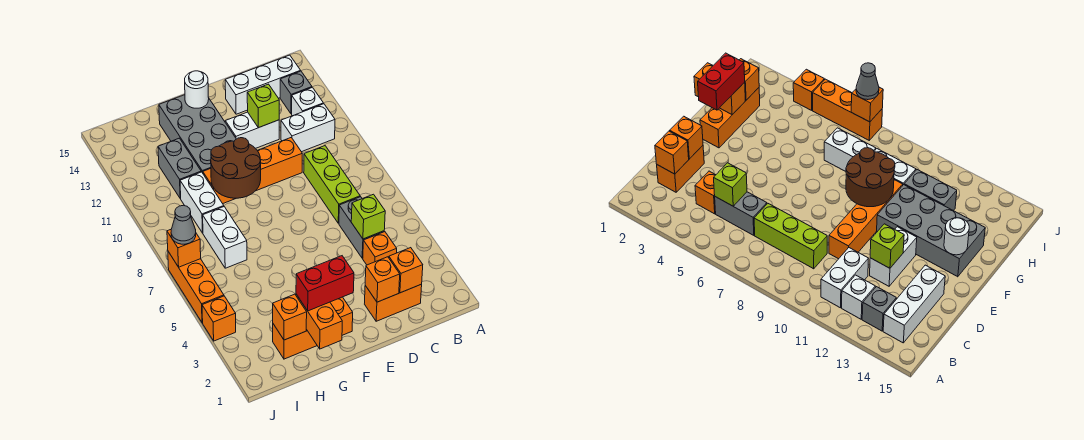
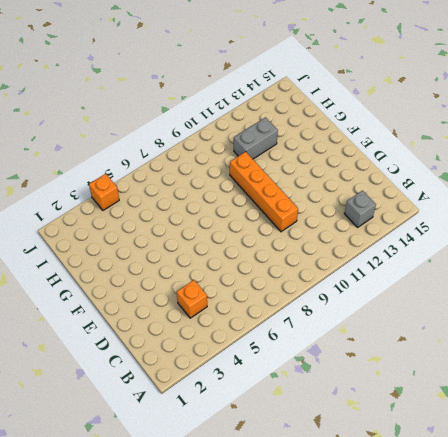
none -> white brick B11:C11 level 1
none -> white brick B12 level 1
none -> white brick B14:D14 level 1

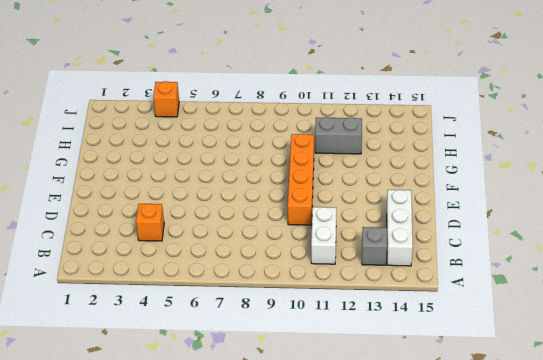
none -> white brick B12 level 1
none -> orange brick C2:D2 level 1
none -> grey brick C5:C6 level 1

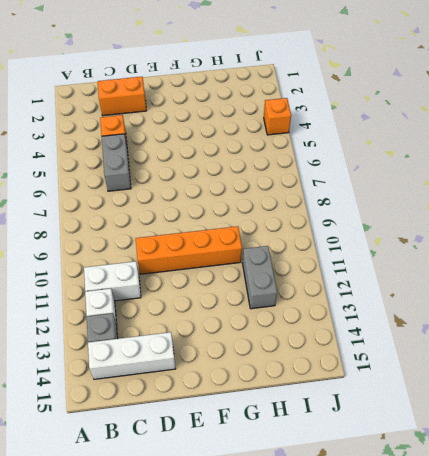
none -> lime brick C7:C9 level 1
none -> white brick D12:E12 level 1
none -> orange brick F2:H2 level 1

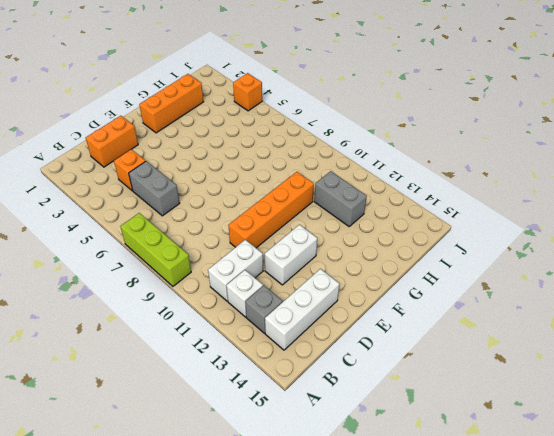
lime brick A7:A9 level 1 -> lime brick C7:C9 level 1
none -> grey brick F11:G14 level 1
none -> white brick H7:H8 level 1
none -> white brick H9:H10 level 1

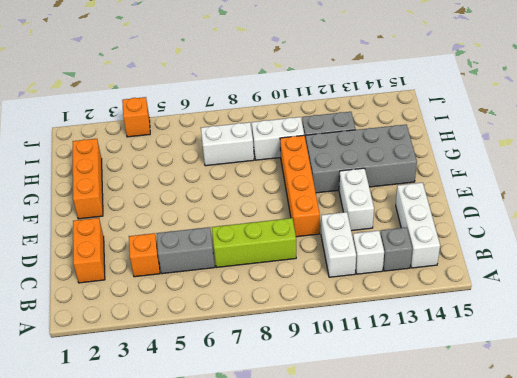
none -> orange brick J5:J7 level 1
none -> orange brick C2 level 2
none -> lime brick C5 level 2

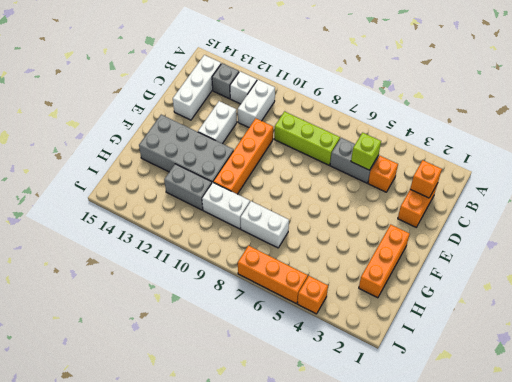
none -> orange brick D2 level 2
none -> lime brick D12 level 2
none -> brown round brick F9:G10 level 2

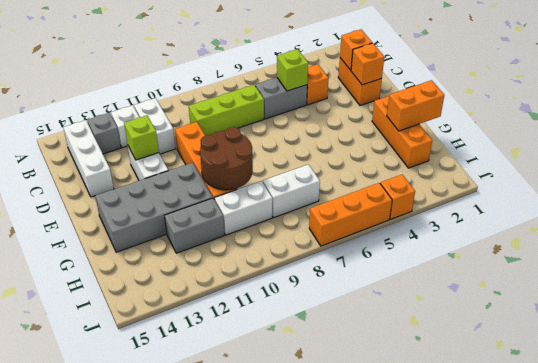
none -> white round brick F14 level 2
none -> orange brick H2 level 2
none -> orange brick J7 level 2

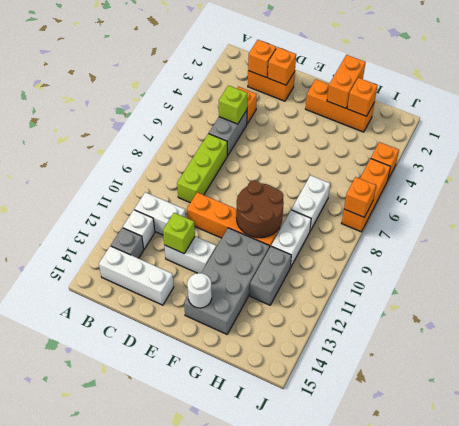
none -> red brick F2:G2 level 3
none -> grey cone J7 level 3

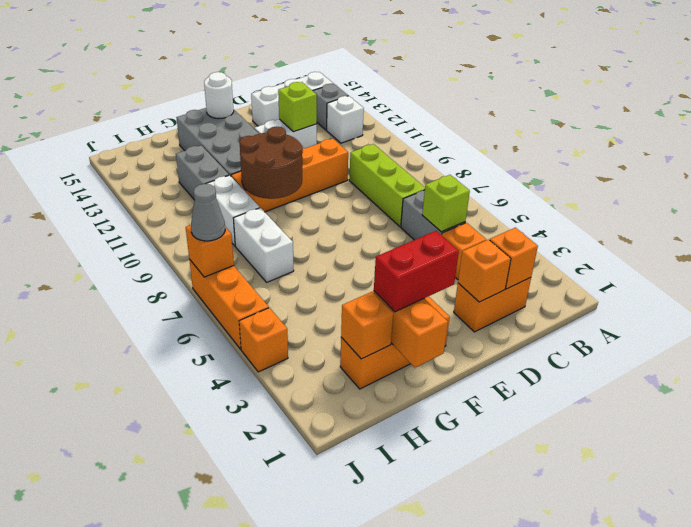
none -> white brick B11:C11 level 1

